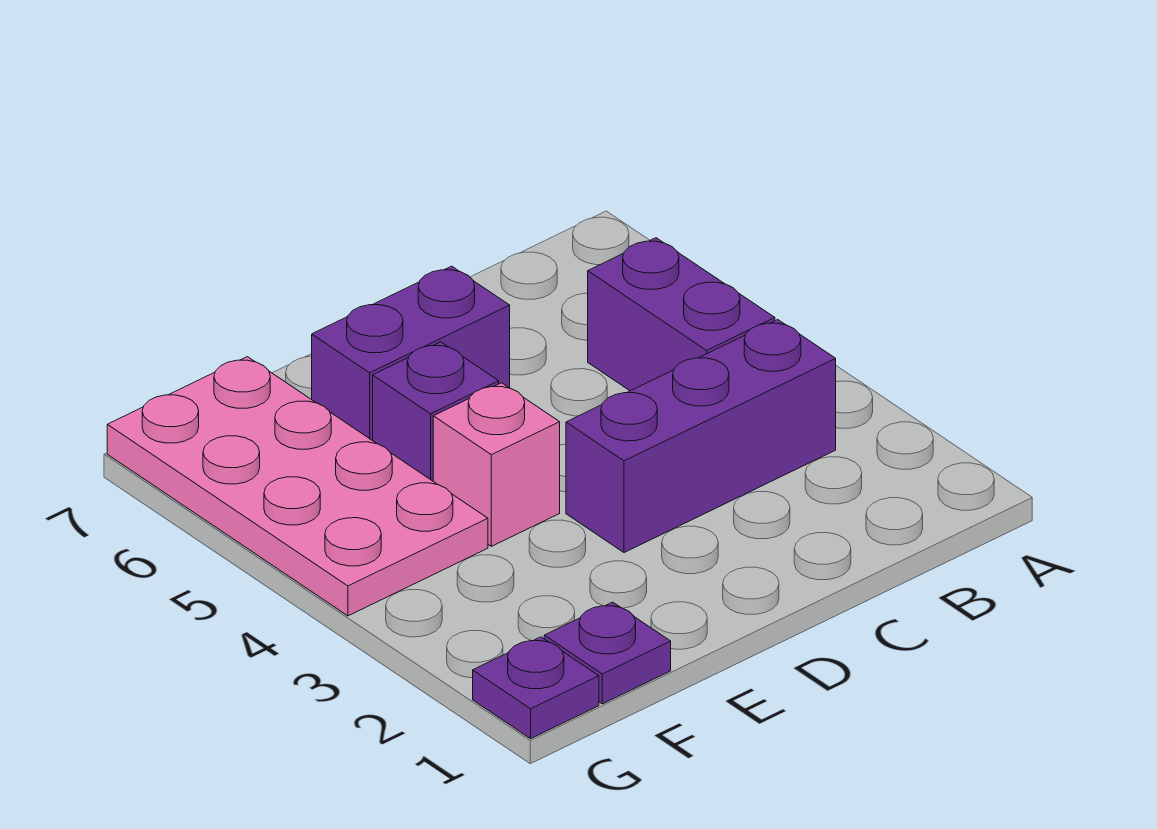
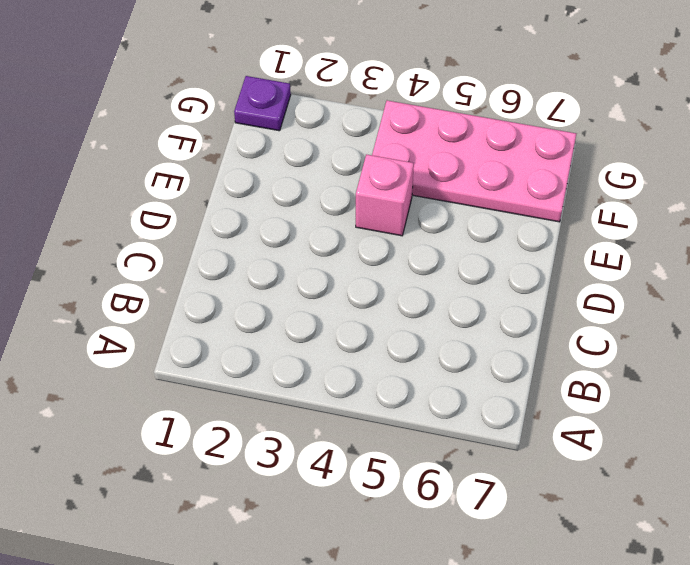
none -> purple brick B3:D3 level 1
none -> purple brick B4:B5 level 1

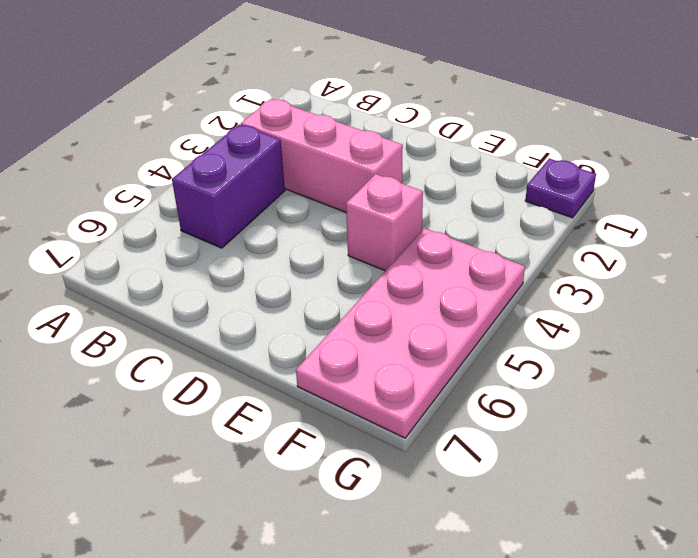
pink brick B3:D3 level 1 -> purple brick B3:D3 level 1
none -> purple brick D6:E6 level 1
none -> purple brick E5 level 1

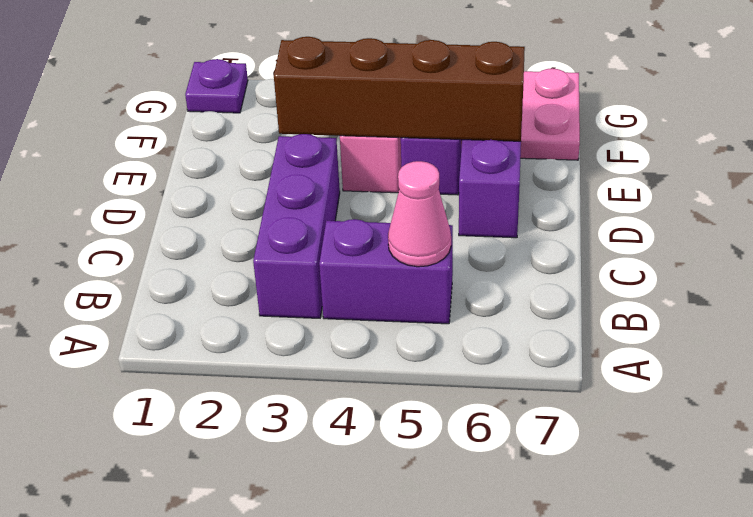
pink cone B5 level 2 -> none
brown brick E3:E6 level 2 -> none
none -> purple plate F1 level 1

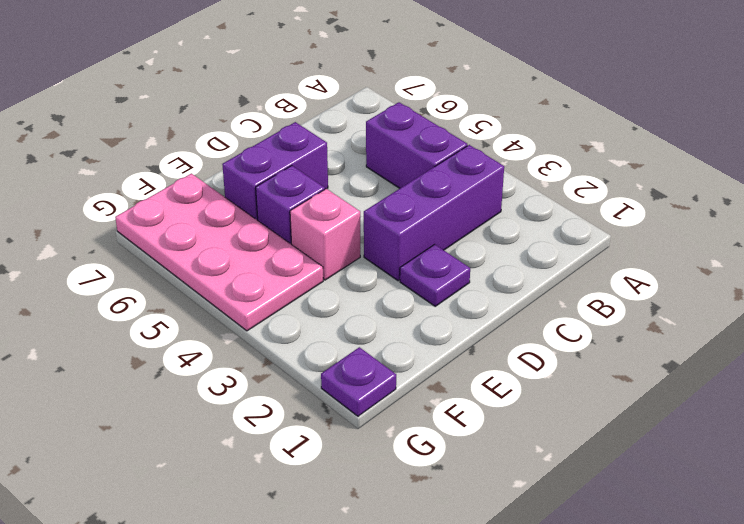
purple plate D2 level 1 -> purple plate F1 level 1

